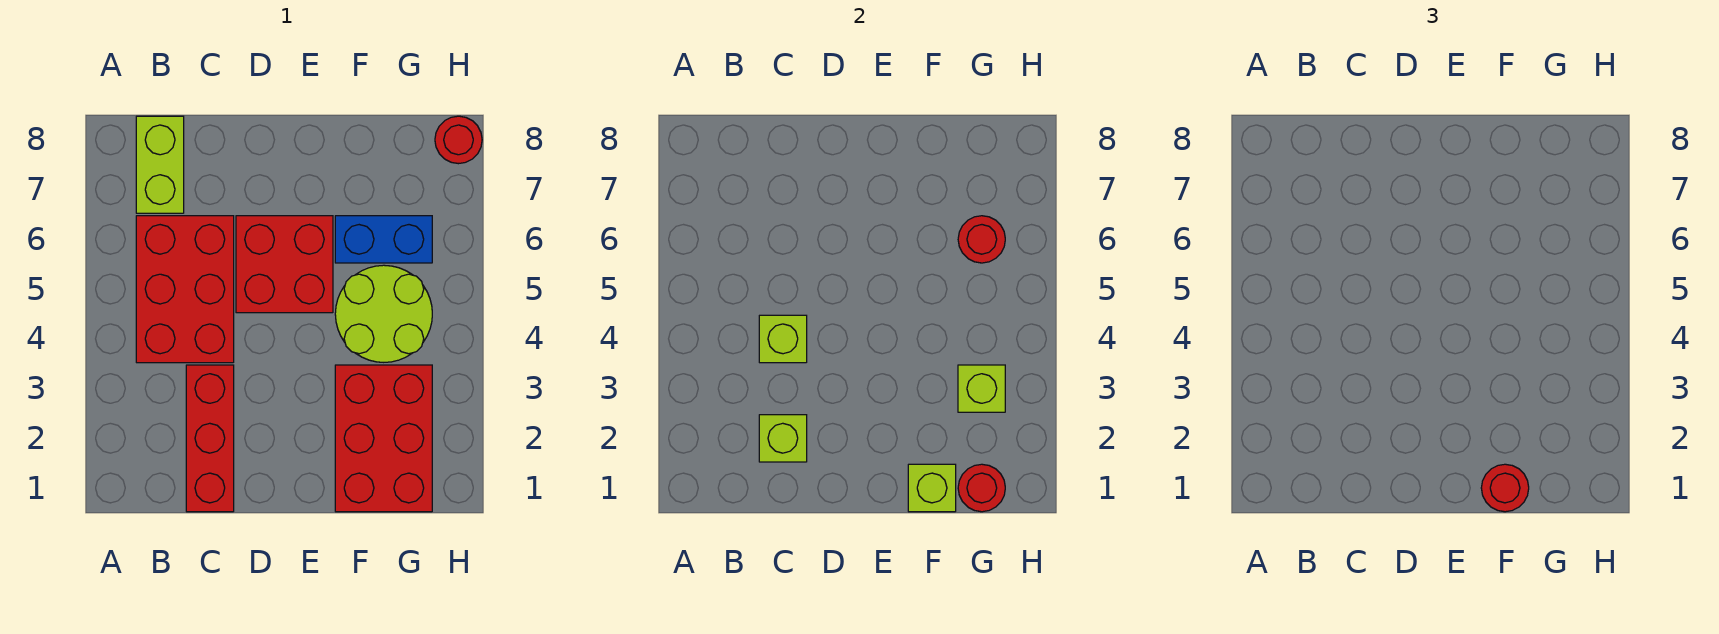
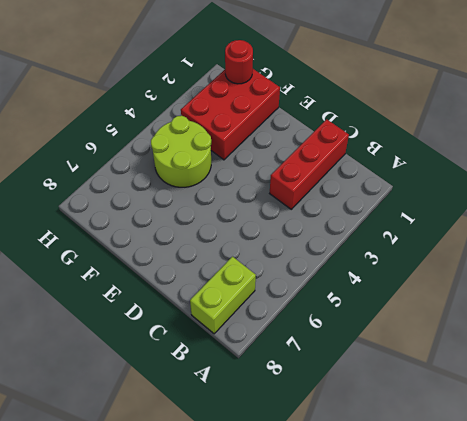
none -> red brick B4:C6 level 1
none -> red brick D5:E6 level 1
none -> blue brick F6:G6 level 1

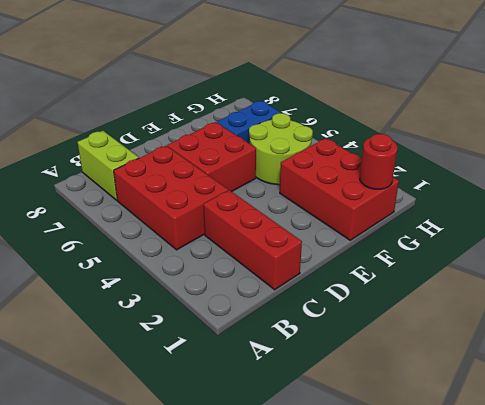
none -> red round brick H8 level 1
none -> lime brick C2 level 2
none -> lime brick C4 level 2

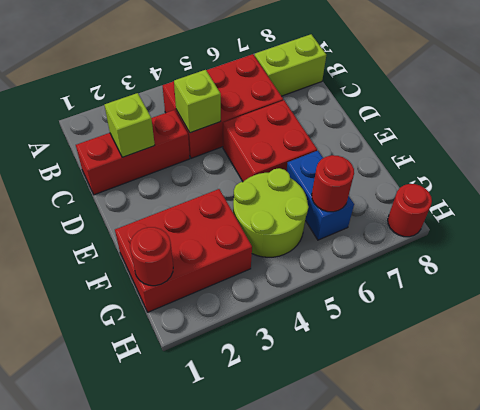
none -> lime brick F1 level 2
none -> lime brick G3 level 2
none -> red round brick F1 level 3

